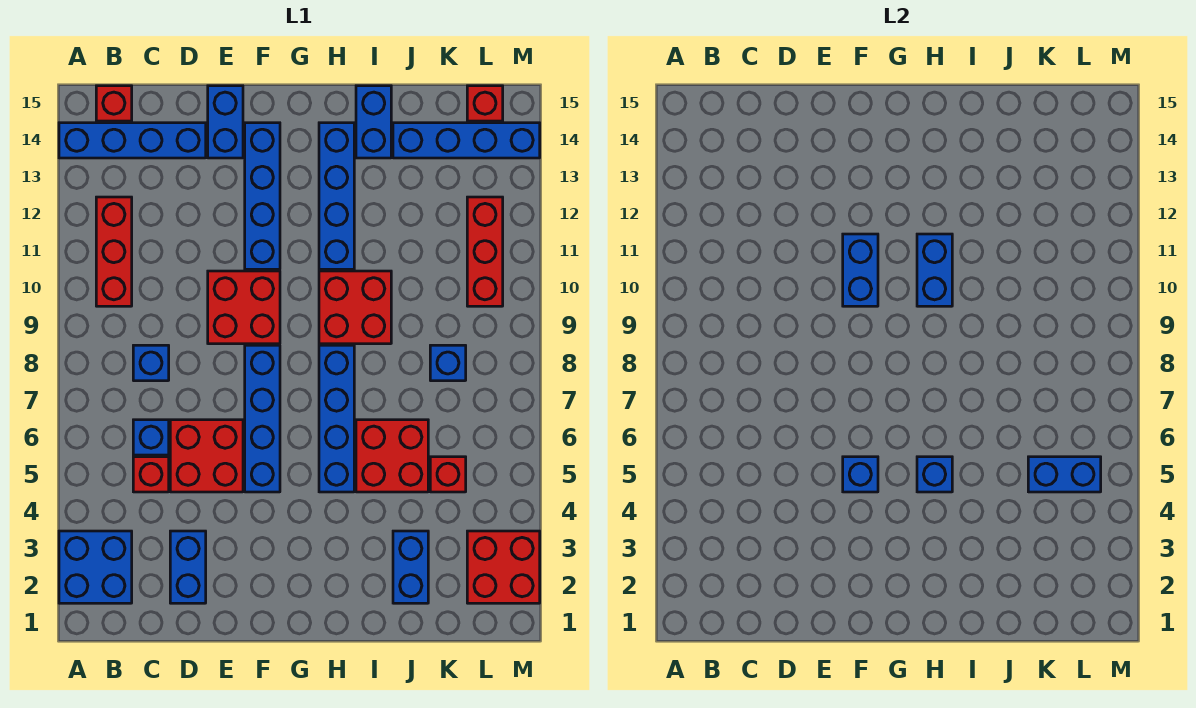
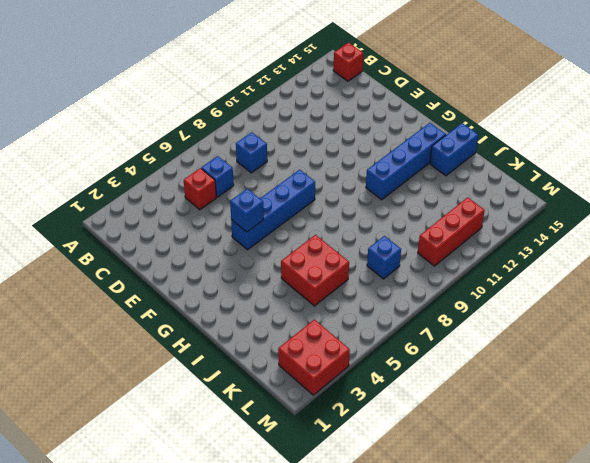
none -> blue brick A2:B3 level 1
none -> blue brick A14:D14 level 1
none -> red brick B10:B12 level 1
none -> blue brick D2:D3 level 1

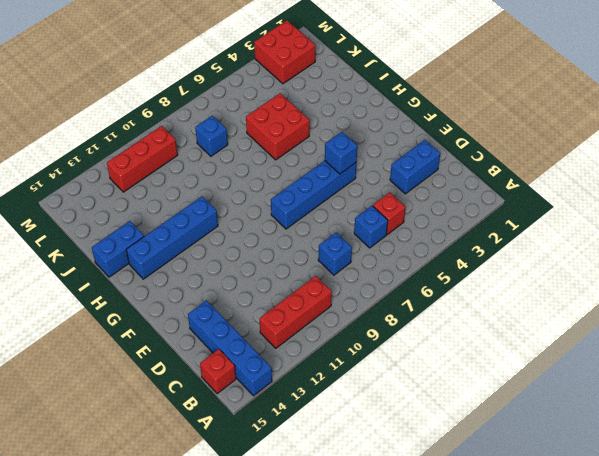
none -> blue brick A2:B3 level 1
none -> red brick D5:E6 level 1
none -> red brick E9:F10 level 1
none -> blue brick E14:E15 level 1

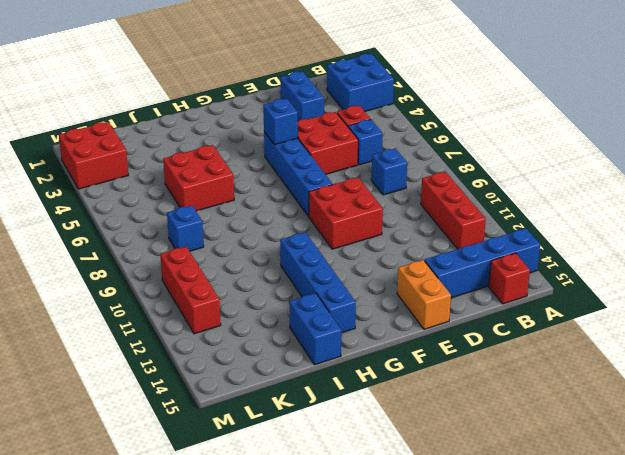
orange brick E14:E15 level 1 -> blue brick E14:E15 level 1
none -> blue brick F11:F14 level 1
none -> blue brick H5:H8 level 1
none -> red brick H9:I10 level 1
none -> blue brick J2:J3 level 1

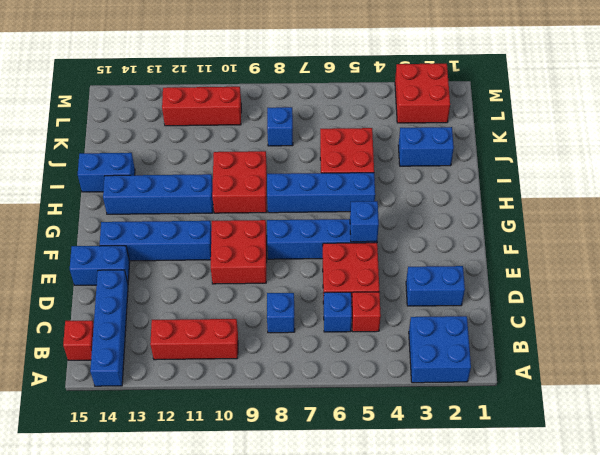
none -> blue brick J14:M14 level 1
none -> red brick K5 level 1
none -> red brick L15 level 1
none -> blue brick F10:F11 level 2

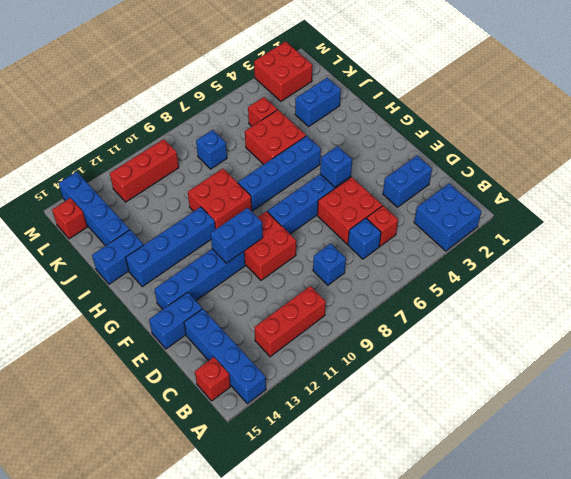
none -> blue brick H5 level 2
none -> blue brick H10:H11 level 2
none -> blue brick K5:L5 level 2

